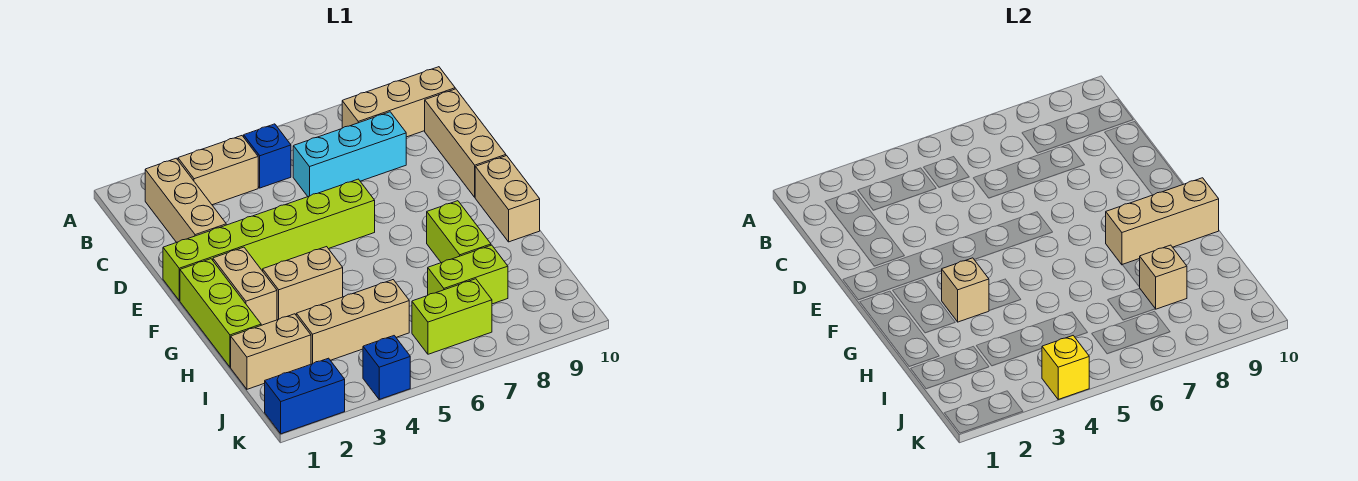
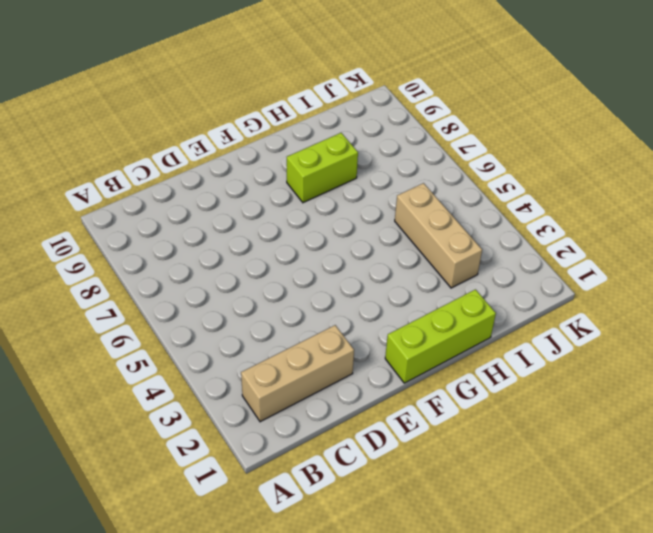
none -> tan brick B3:B4 level 1
none -> blue brick B5 level 1
none -> tan brick B8:B10 level 1

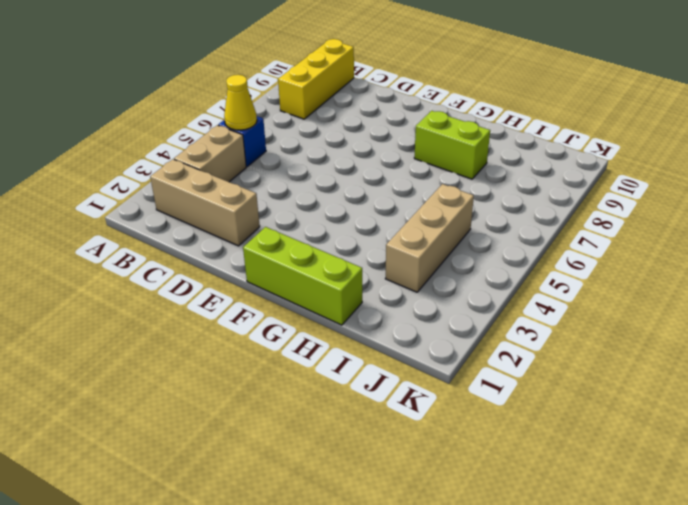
yellow cone B5 level 2 -> none
yellow brick B8:B10 level 1 -> tan brick B8:B10 level 1
none -> cyan brick C6:C8 level 1
none -> tan brick C10:E10 level 1
none -> lime brick E1:E6 level 1

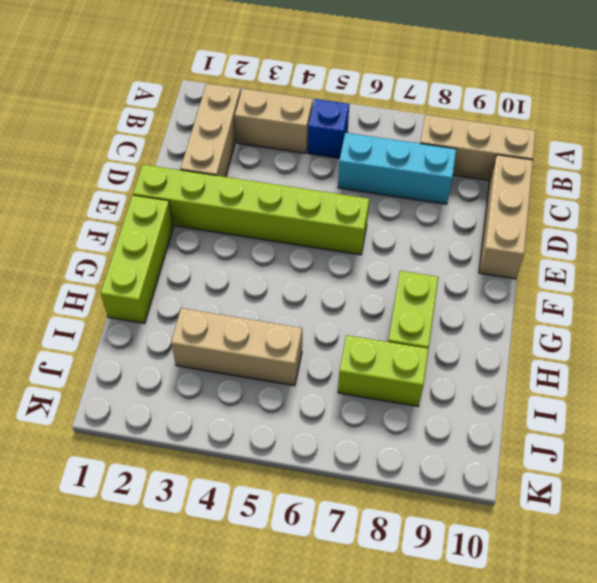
none -> tan brick F2:G2 level 1
none -> tan brick F10:G10 level 1
none -> tan brick G3:G4 level 1

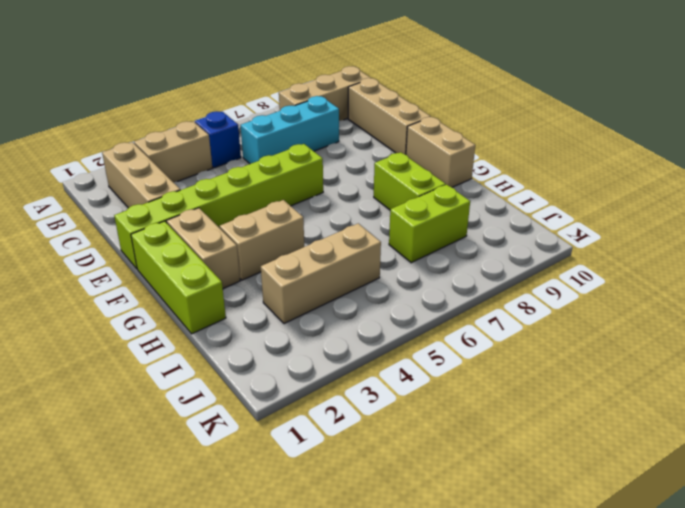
none -> tan brick I1:I2 level 1
none -> lime brick J6:J7 level 1
none -> blue brick K1:K2 level 1

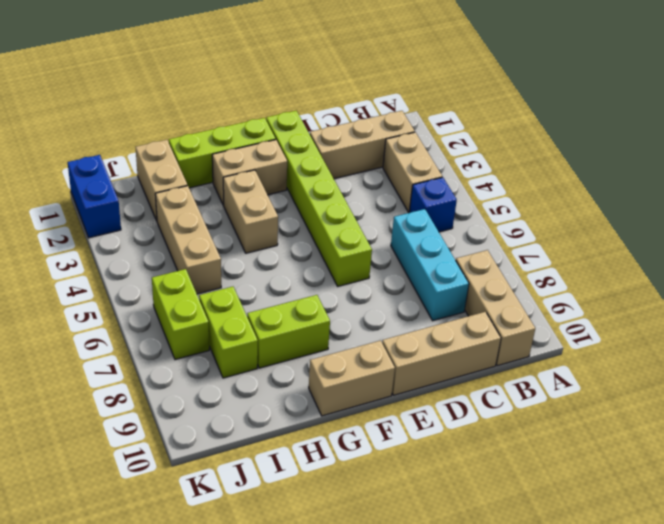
none -> blue brick K4 level 1
none -> tan brick G3 level 2
none -> tan brick G8:G10 level 2

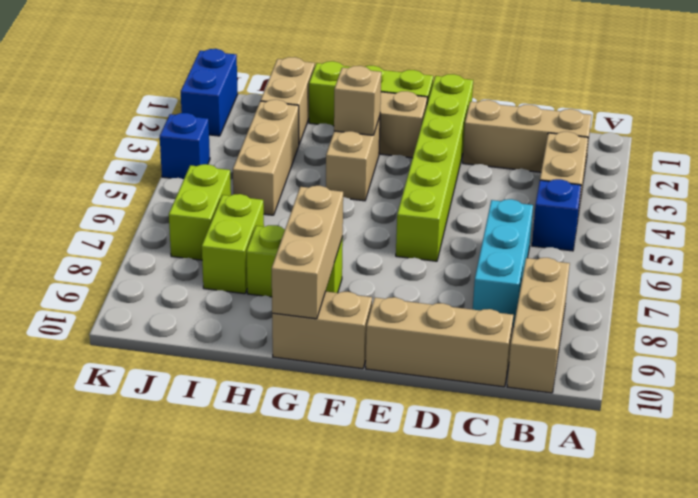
none -> tan brick I8 level 2
none -> yellow brick K4 level 2

